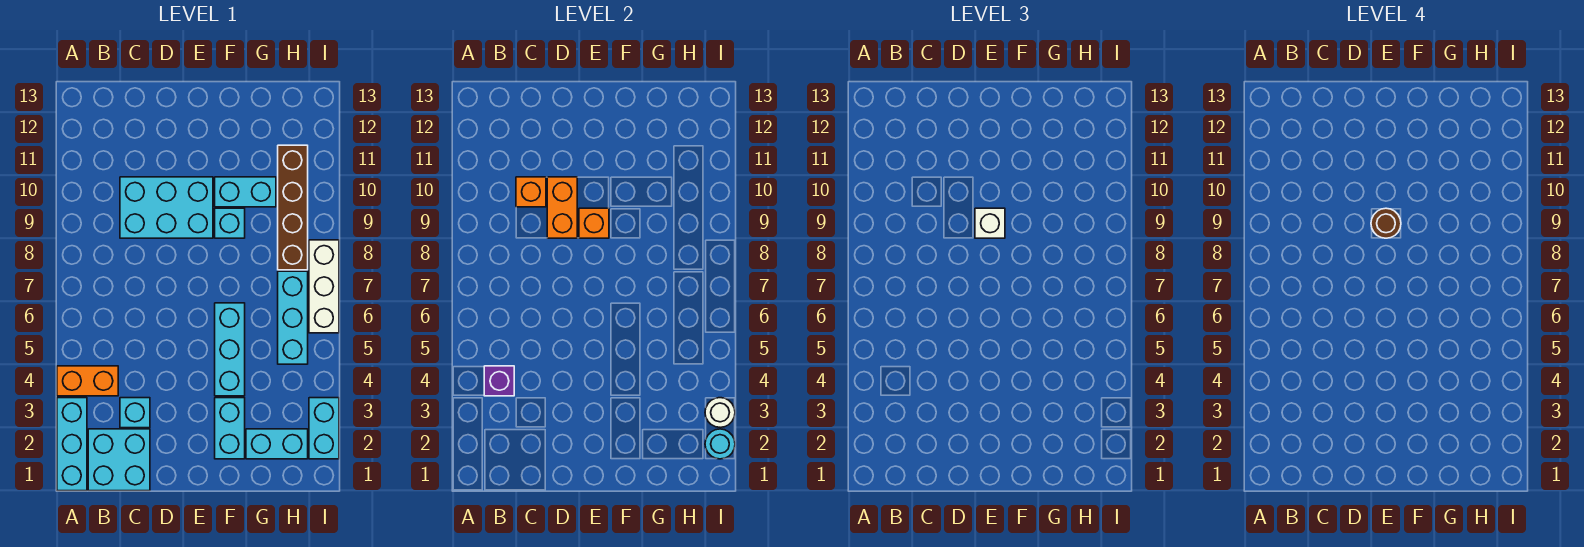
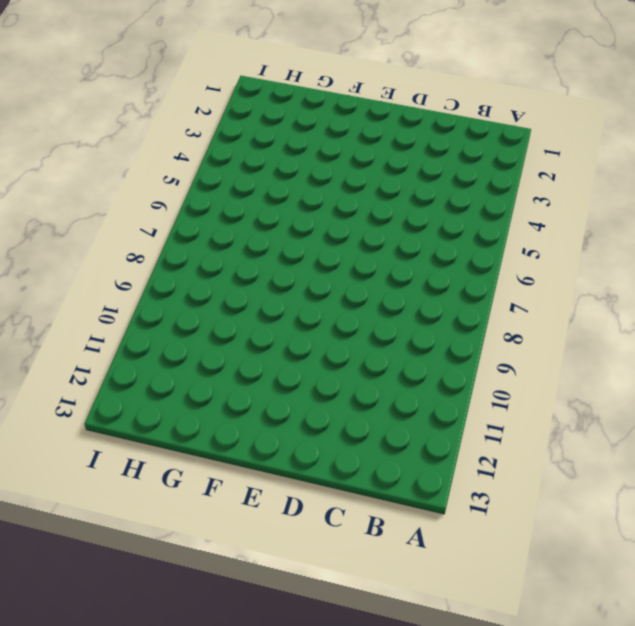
none -> cyan brick A1:A3 level 1
none -> orange brick A4:B4 level 1
none -> cyan brick B1:C2 level 1

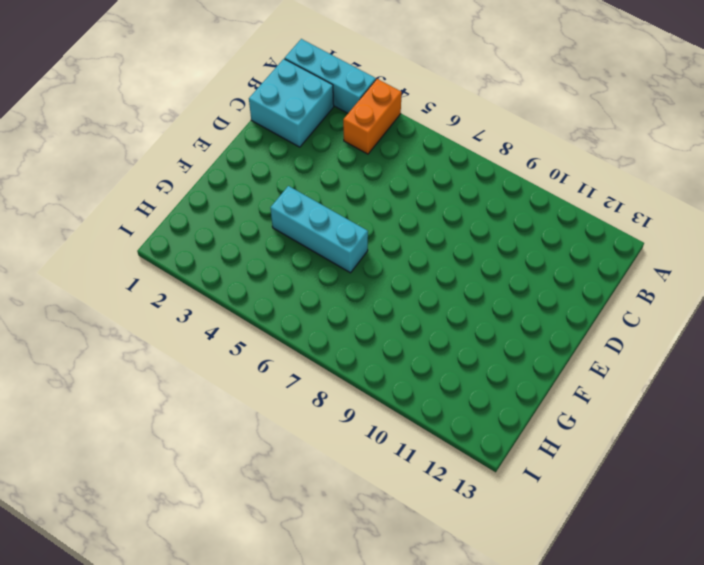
none -> cyan brick C3 level 1
none -> cyan brick C9:E10 level 1
none -> cyan brick F2:F3 level 1

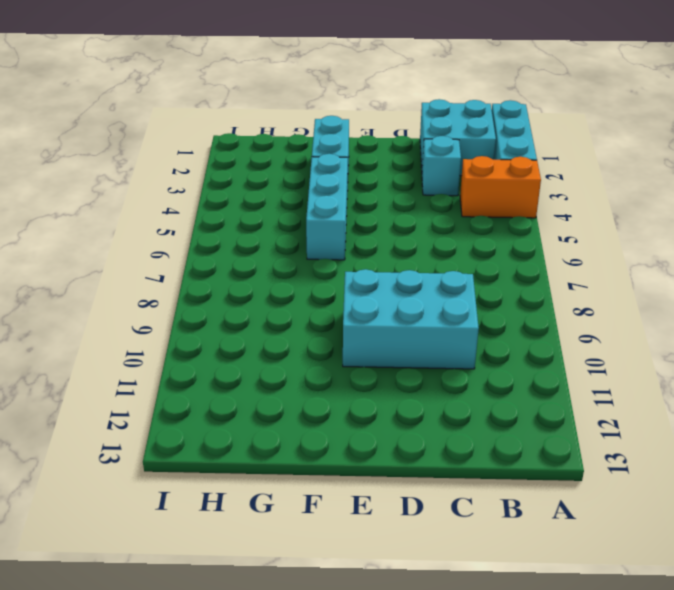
none -> cyan brick F9 level 1
none -> cyan brick F10:G10 level 1
none -> cyan brick G2:H2 level 1

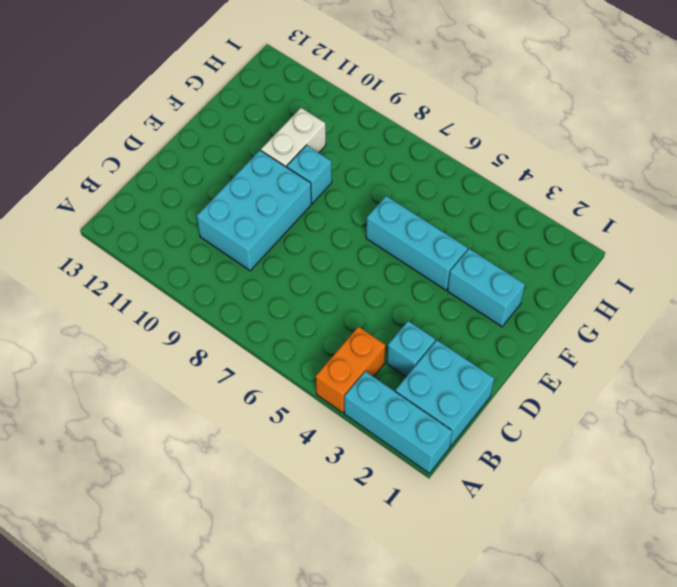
white brick F10:G10 level 1 -> cyan brick F10:G10 level 1
none -> cyan brick G2:H2 level 1
none -> cyan brick H5:H7 level 1
none -> brown brick H8:H11 level 1

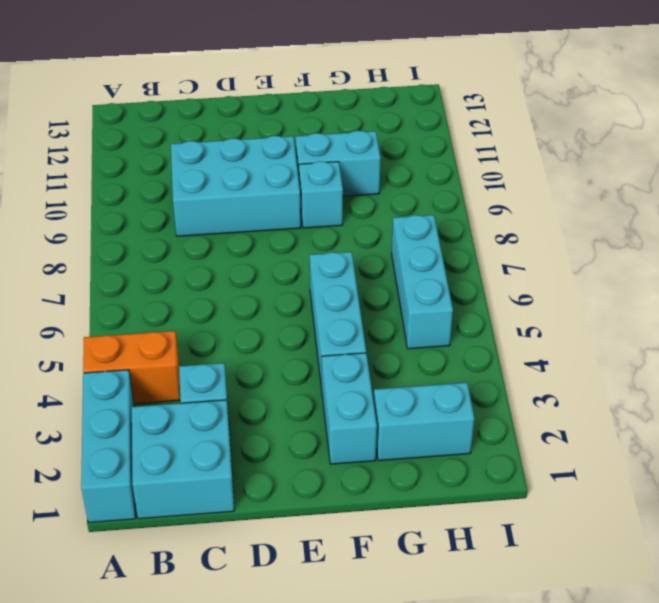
none -> brown brick H8:H11 level 1
none -> cyan brick I2:I3 level 1
none -> white brick I6:I8 level 1

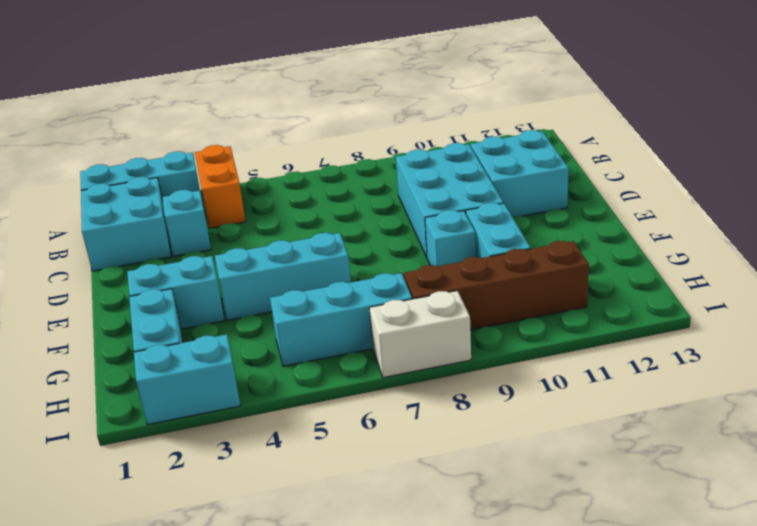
cyan brick C11:D12 level 1 -> none
white brick I7:I8 level 1 -> white brick I6:I8 level 1
none -> purple brick B4 level 2
none -> orange brick C10 level 2
none -> orange brick D9:D10 level 2

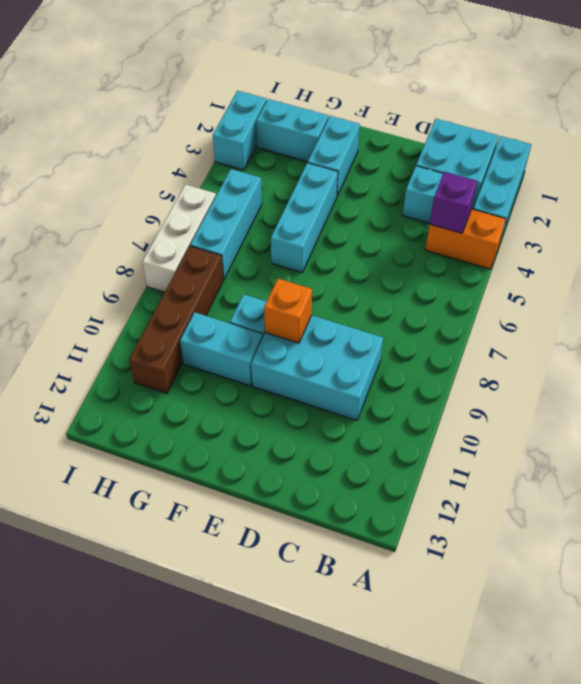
none -> orange brick C10 level 2
none -> orange brick D9:D10 level 2
none -> cyan round brick I2 level 2

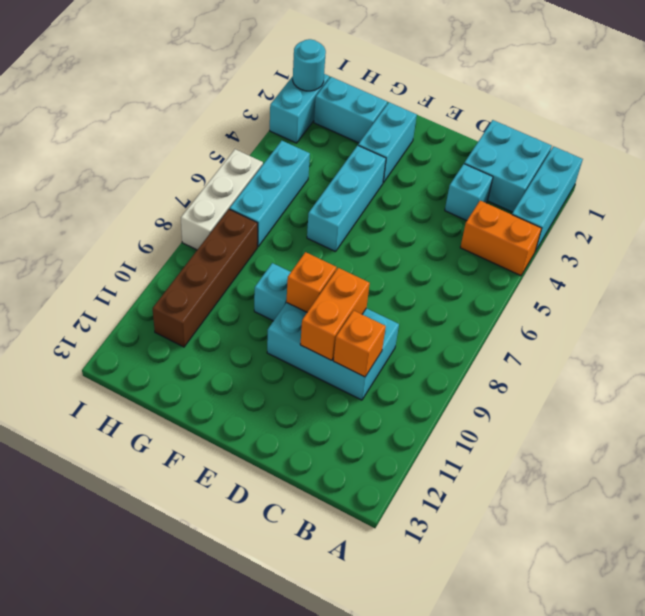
none -> cyan brick F10:G10 level 1
none -> purple brick B4 level 2
none -> white round brick I3 level 2

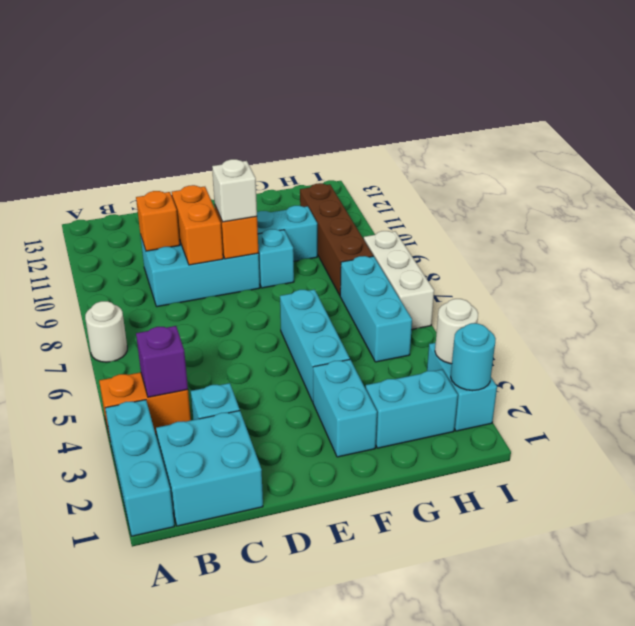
white round brick A7 level 1 -> none
none -> brown round brick E9 level 4

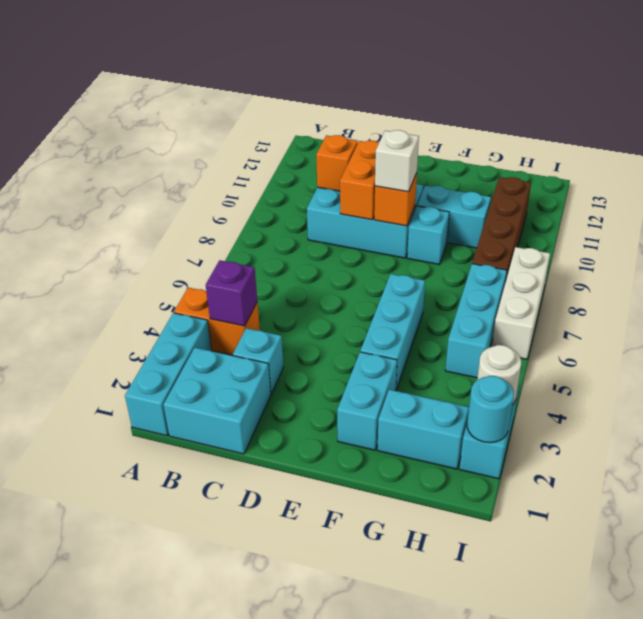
none -> brown round brick E9 level 4

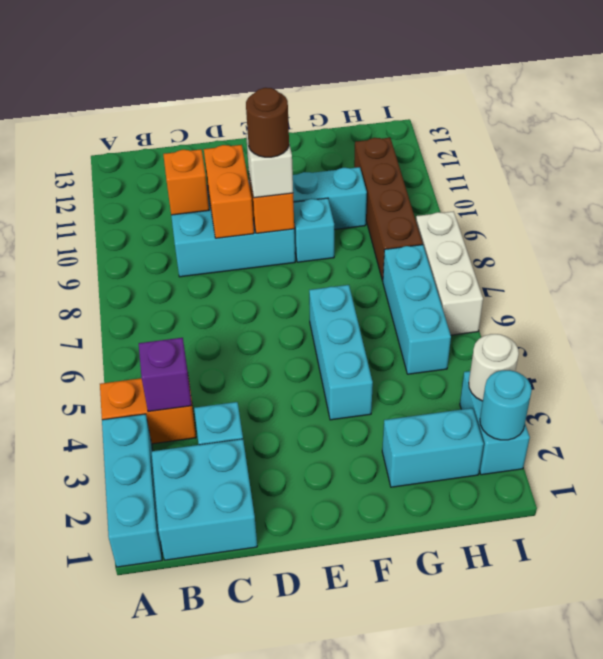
none -> cyan brick F2:F3 level 1

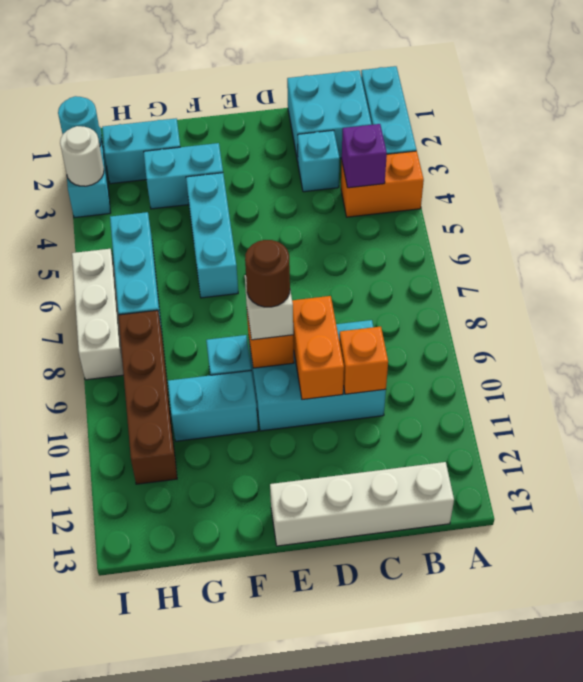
white brick B13:E13 level 1 -> none
cyan brick F3:G3 level 1 -> cyan brick F2:F3 level 1

